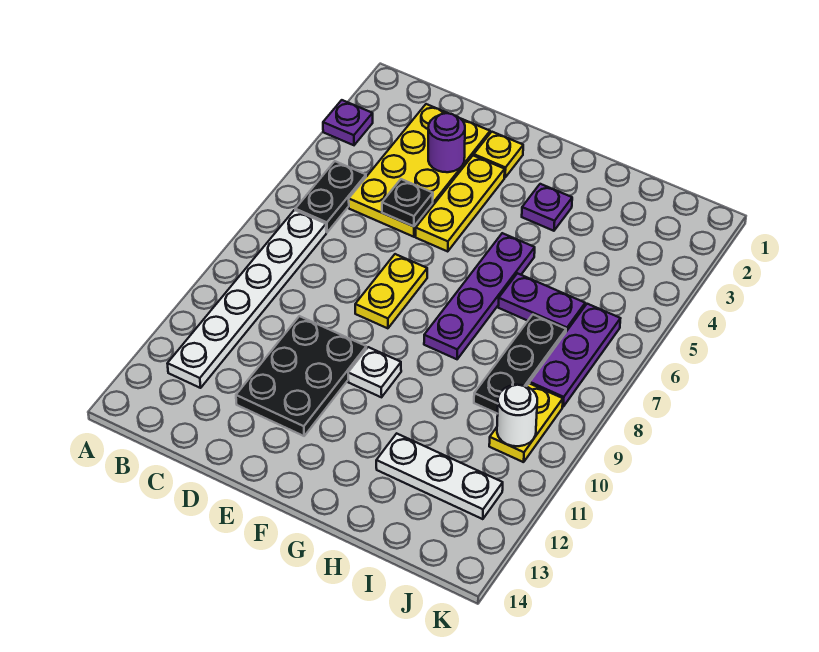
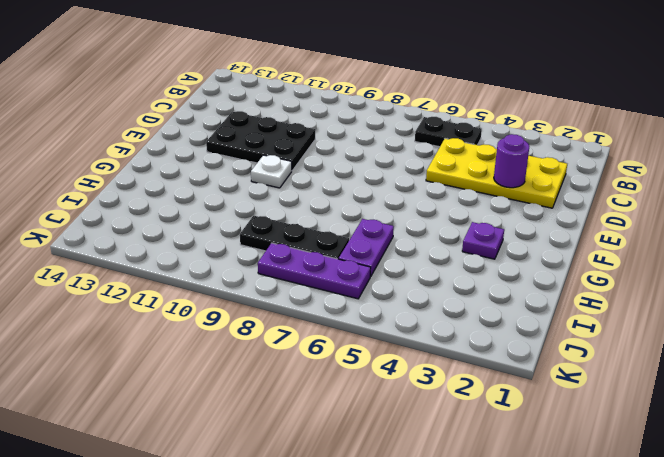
none -> purple plate A3 level 1
none -> white plate B7:B12 level 1
none -> yellow plate E2 level 1

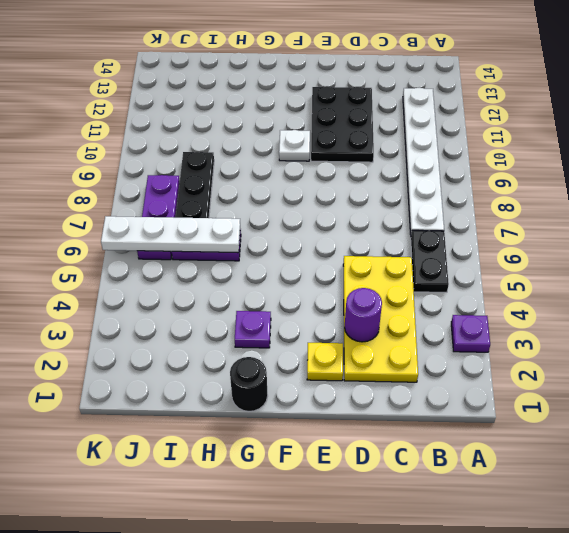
black round brick G1 level 1 -> none
white plate H6:K6 level 2 -> none
none -> yellow plate E3:E5 level 1
none -> yellow plate E7:E8 level 1
none -> purple plate G5:G8 level 1

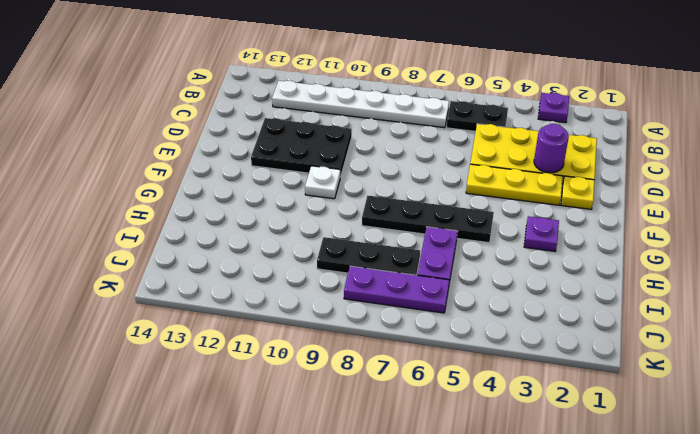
black plate G5:G8 level 1 -> purple plate G5:G8 level 1
none -> yellow plate E7:E8 level 1
none -> white plate H12:J12 level 1
none -> yellow plate J9:J10 level 1

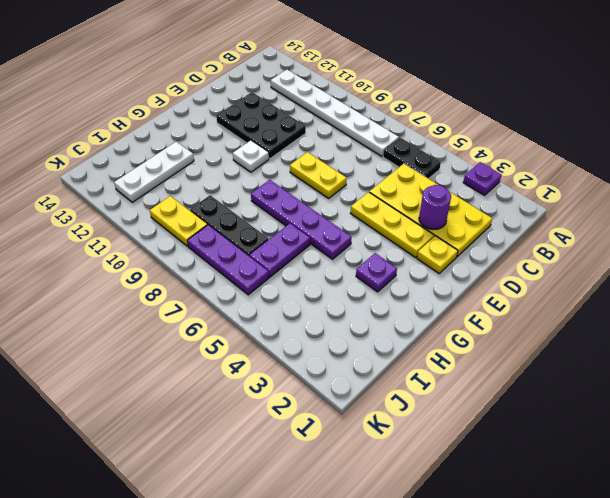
none -> black plate D5 level 2
none -> white round brick J10 level 2

